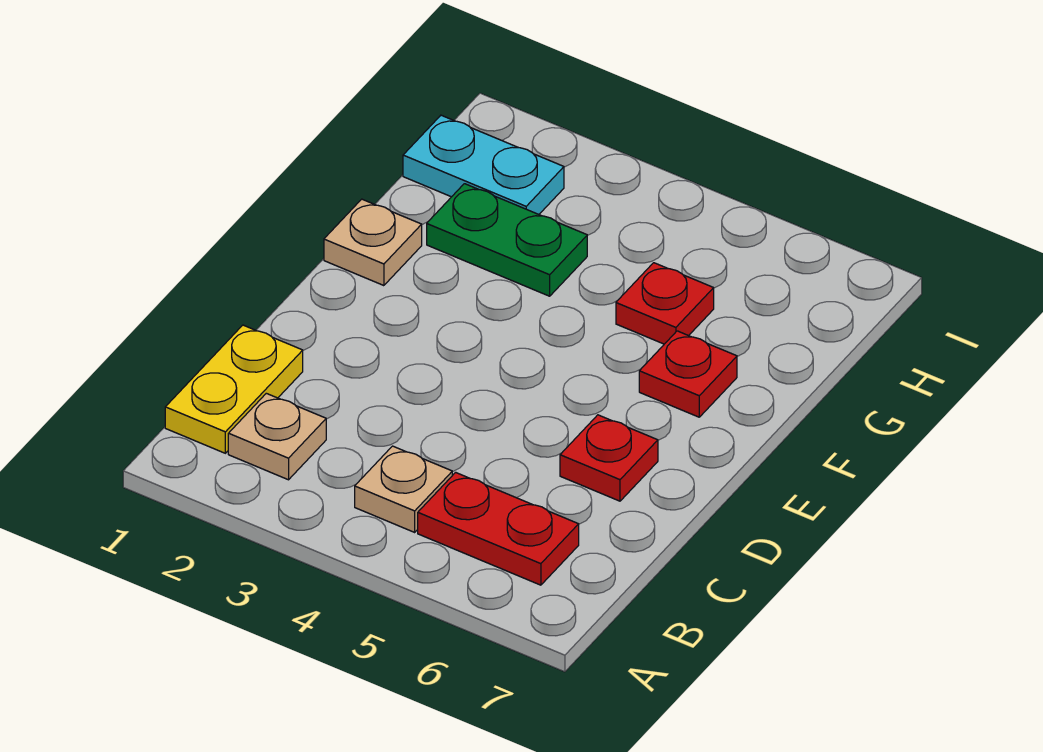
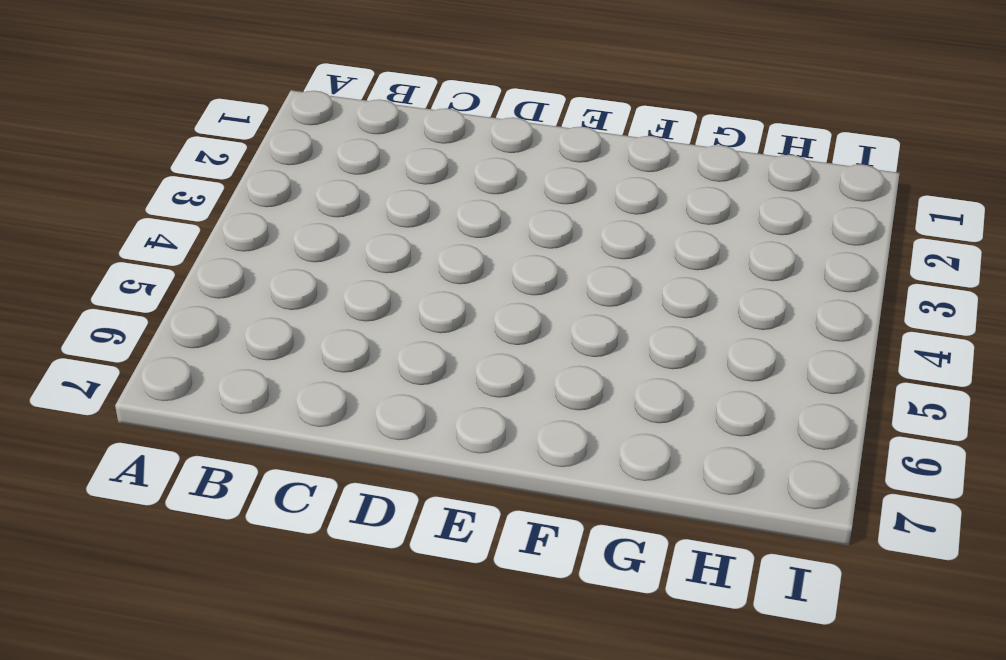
none -> yellow plate B1:C1 level 1
none -> tan plate B2 level 1

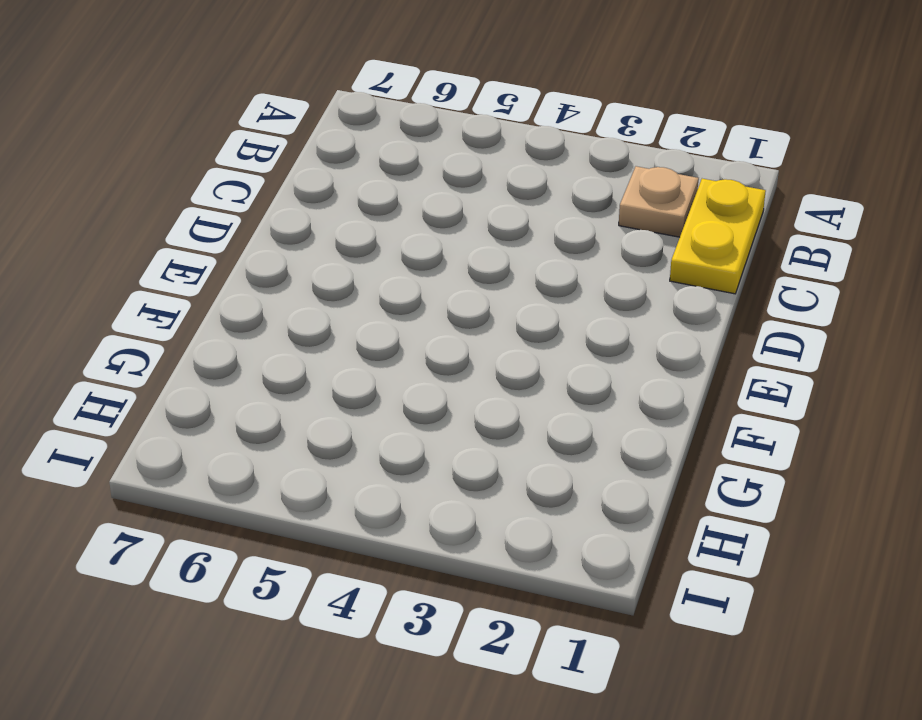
none -> tan plate B4 level 1
none -> red plate B5:B6 level 1

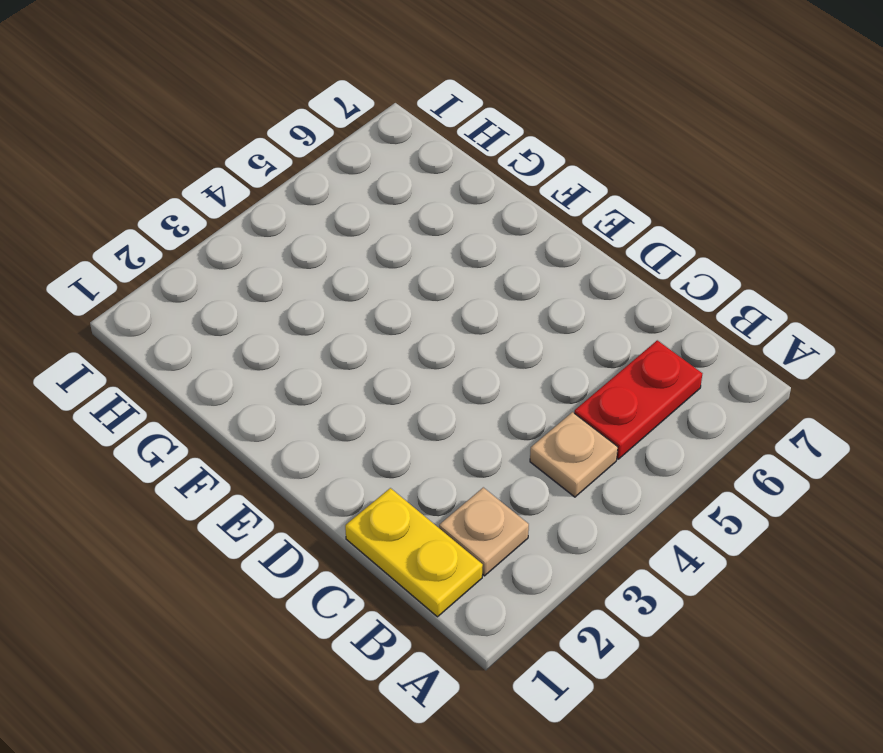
none -> red plate D6 level 1
none -> tan plate F1 level 1

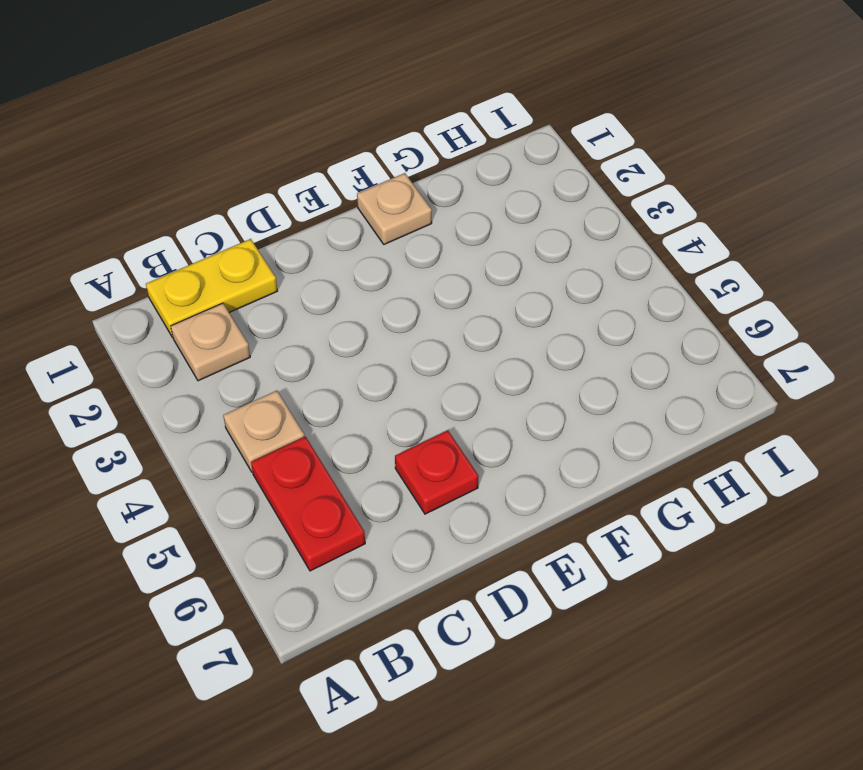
none -> red plate F6 level 1
none -> green plate G2:G3 level 1

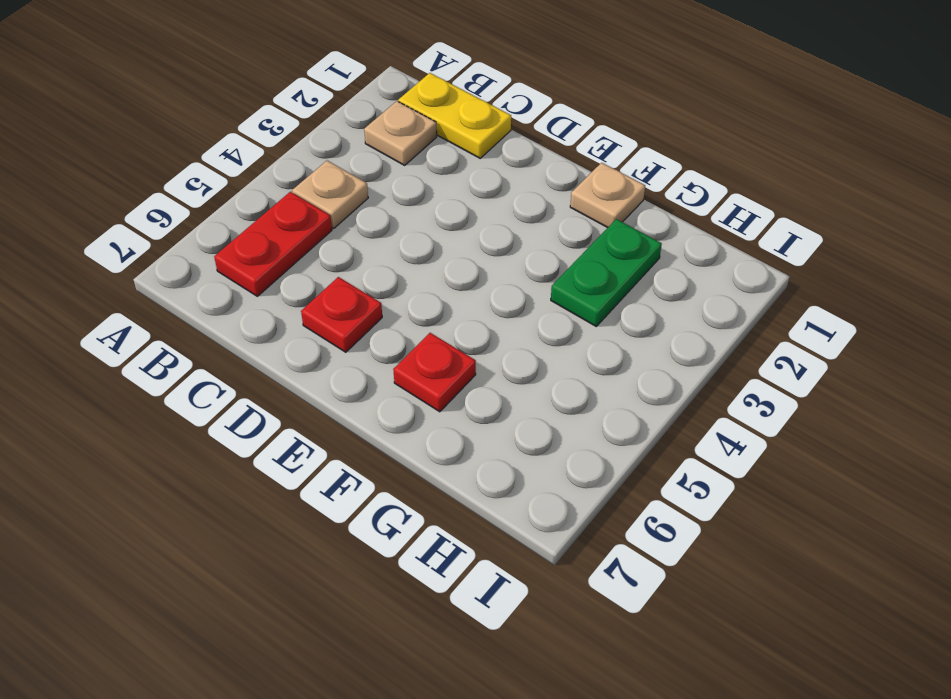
none -> red plate G5 level 1
none -> cyan plate H1:H2 level 1

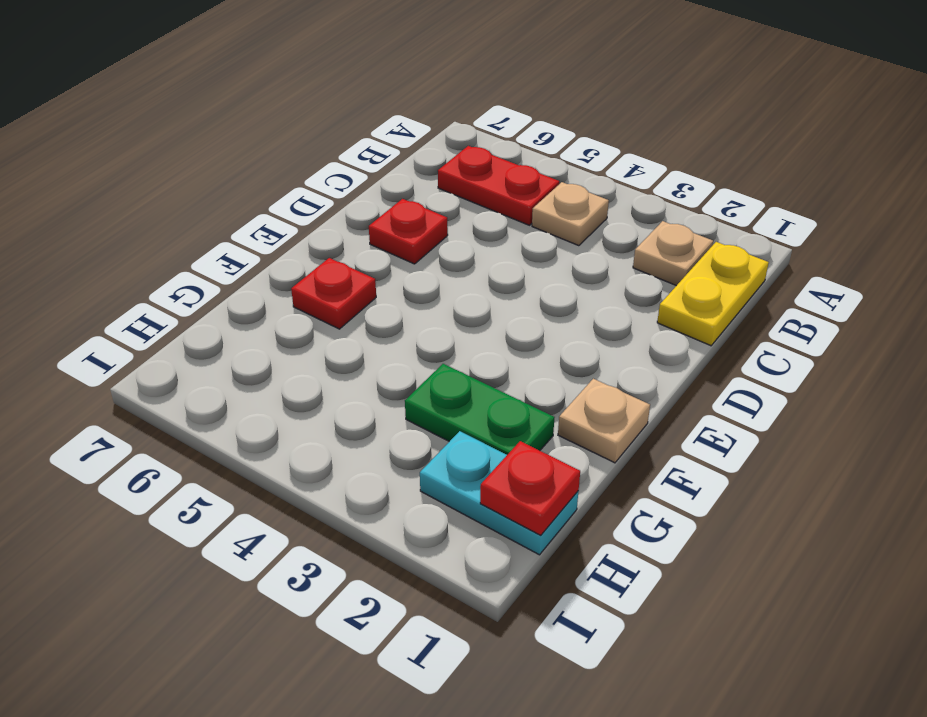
red plate H1 level 2 -> red plate G5 level 1

